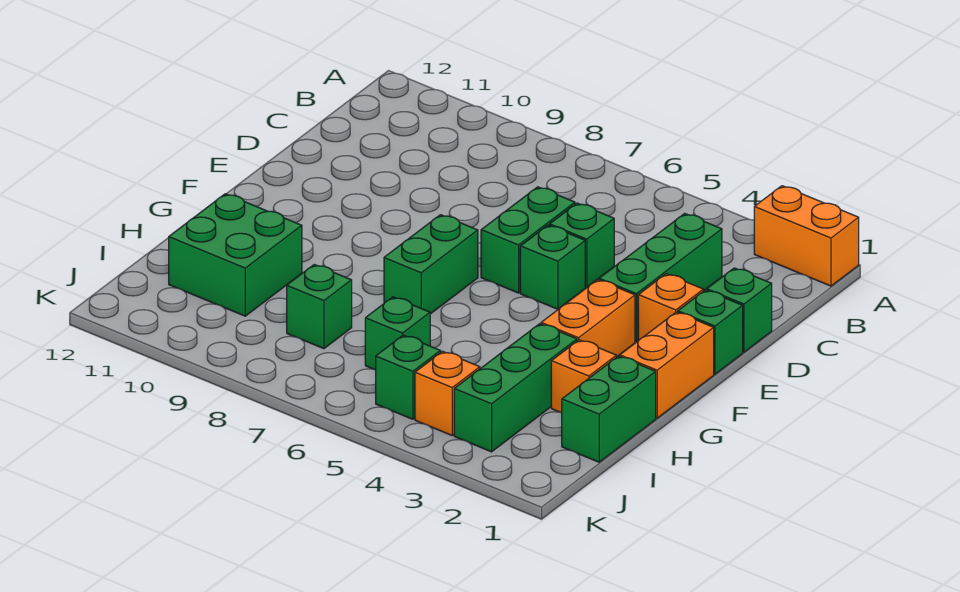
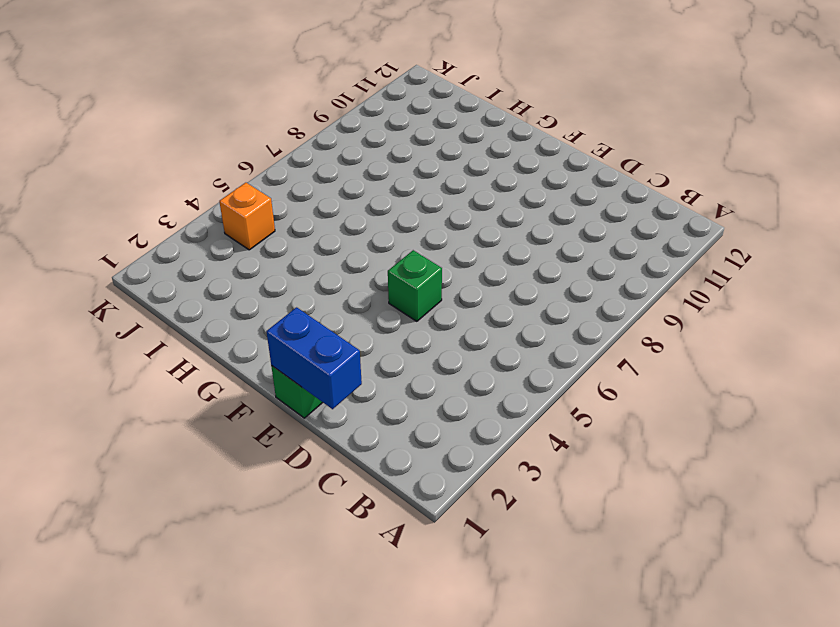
blue brick D1:E1 level 2 -> none
none -> orange brick A1:A2 level 1
none -> green brick C3:E3 level 1
none -> green brick D1 level 1

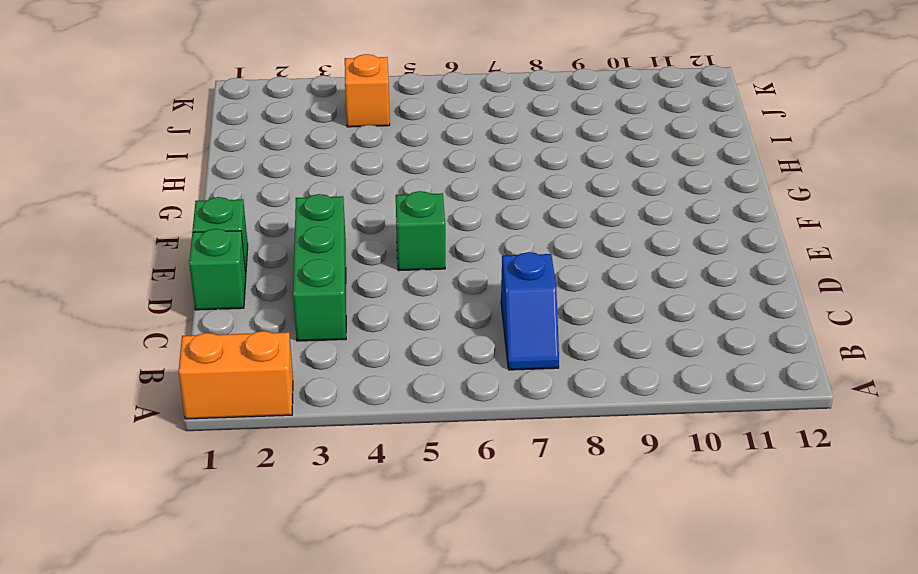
blue slope B7:C7 level 1 top C -> none
none -> green brick D5 level 1
none -> green brick D6:E6 level 1
none -> orange brick E2 level 1

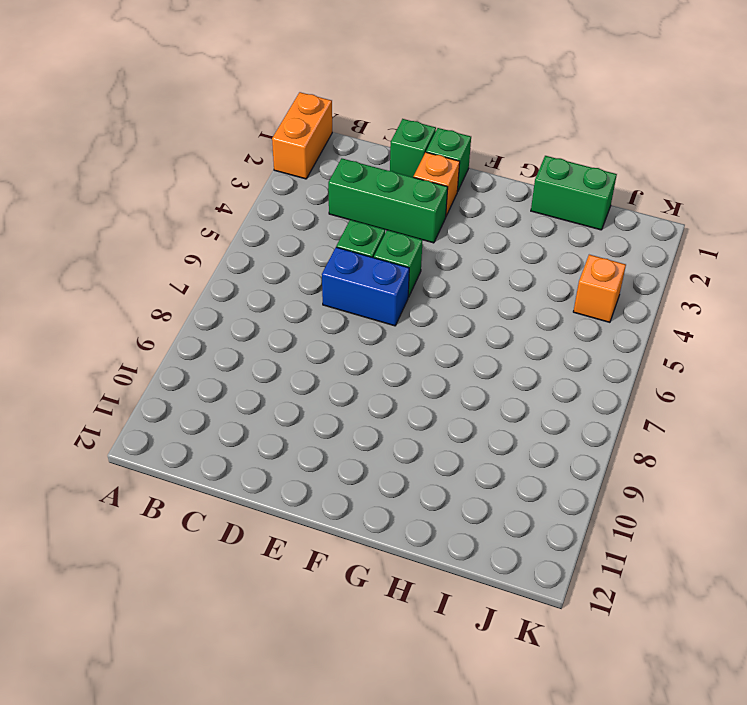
blue brick D6:E6 level 1 -> green brick D6:E6 level 1
none -> orange brick F1:G1 level 1
none -> orange brick F3:G3 level 1
none -> green brick F7:G7 level 1

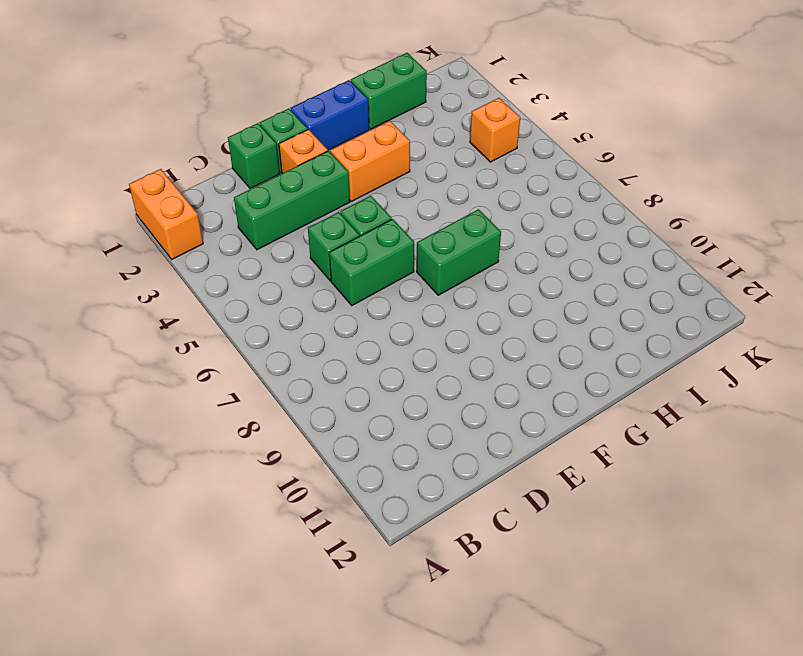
blue brick F1:G1 level 1 -> orange brick F1:G1 level 1
none -> orange brick H2 level 1
none -> green brick H3:J3 level 1
none -> green brick H10:I11 level 1

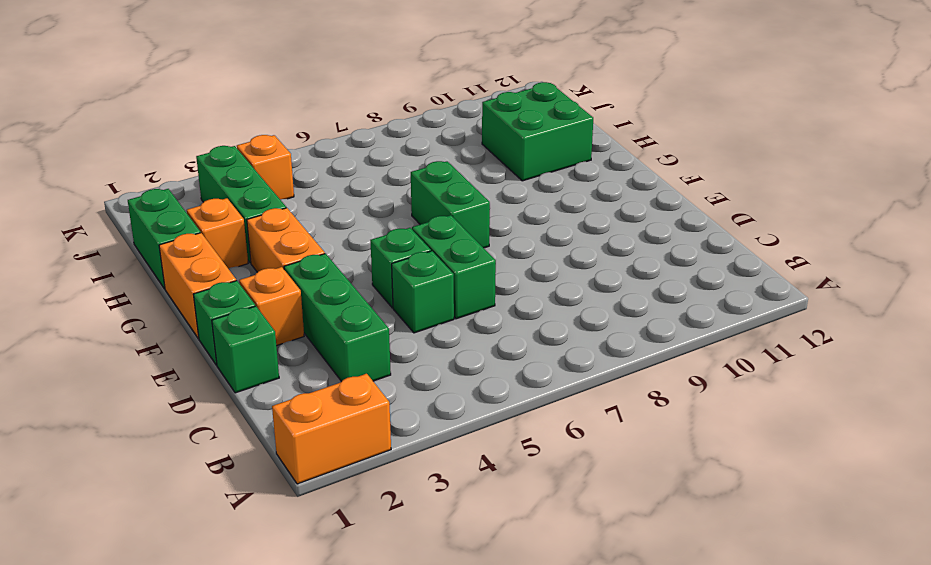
none -> green brick I6 level 1
none -> green brick I8 level 1
none -> green brick J5 level 1

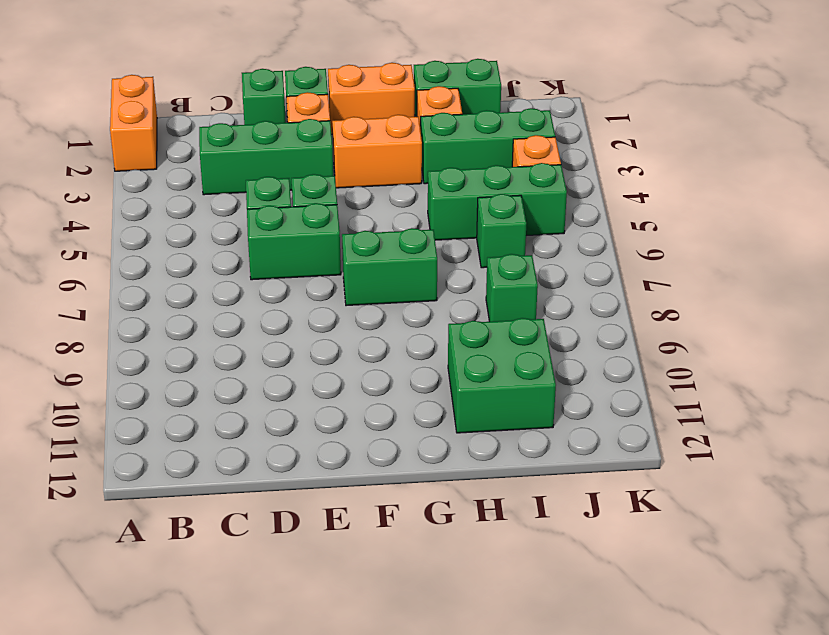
green brick H5:J5 level 1 -> green brick J5 level 1

